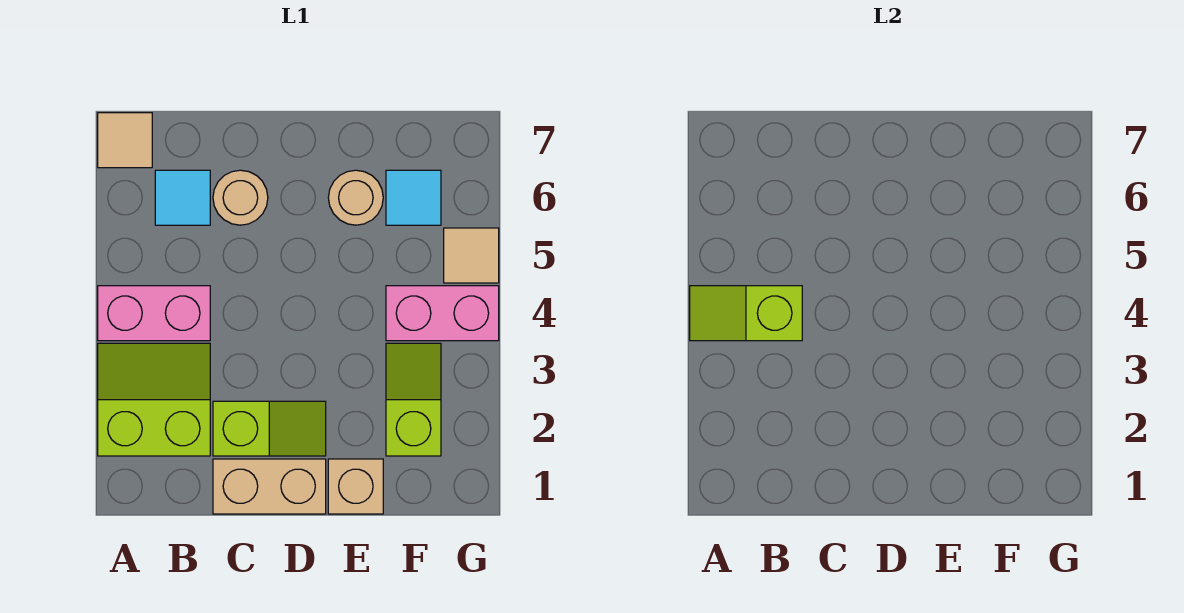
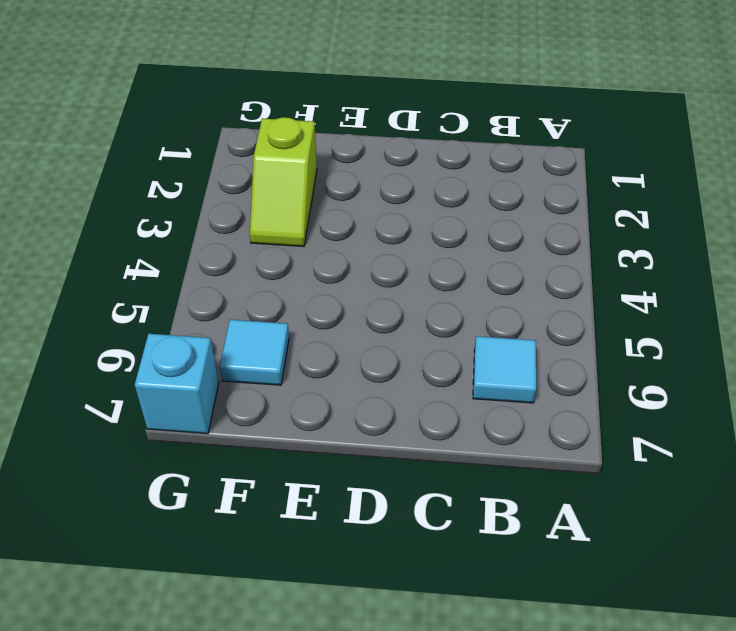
cyan brick G7 level 1 -> none
none -> lime slope A2:B3 level 1 top 2
none -> pink brick A4:B4 level 1
none -> tan tile A7 level 1

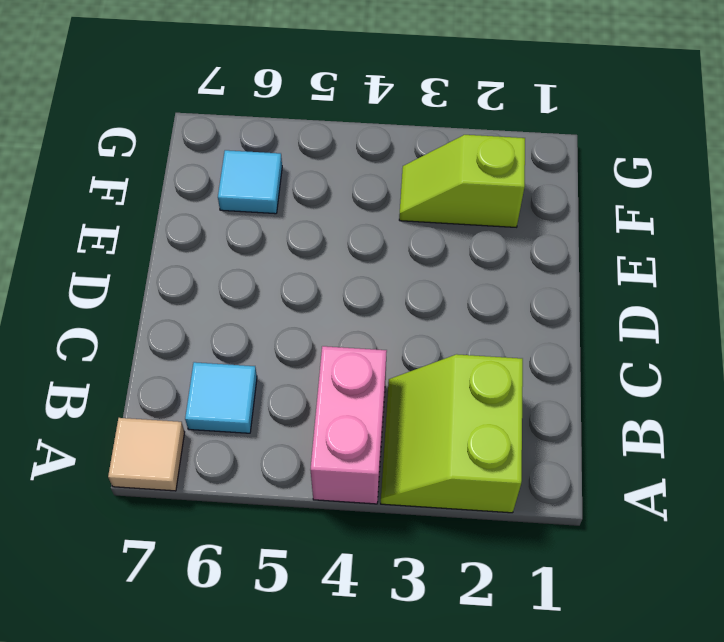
none -> tan brick C1:D1 level 1
none -> lime slope C2:D2 level 1 top C
none -> tan round brick C6 level 1

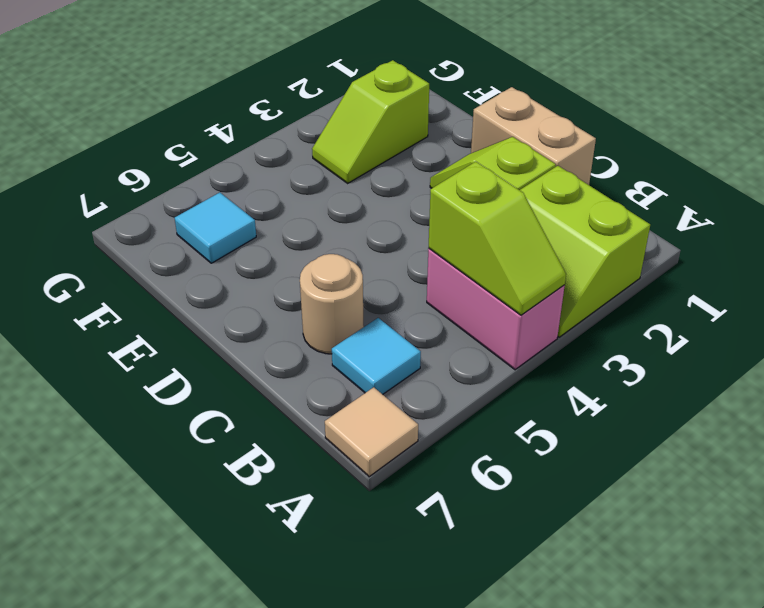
none -> tan brick E1 level 1
none -> tan round brick E6 level 1
none -> pink brick F4:G4 level 1

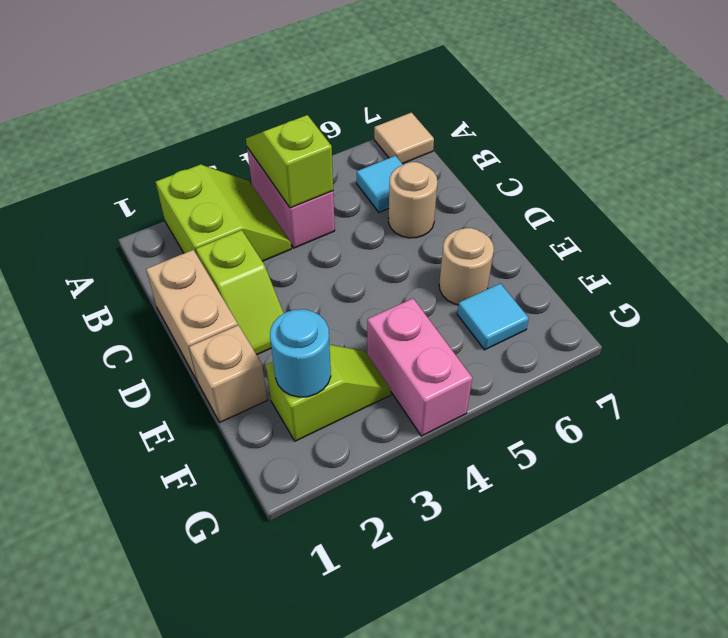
cyan round brick F2 level 2 -> none
none -> tan tile G5 level 1

